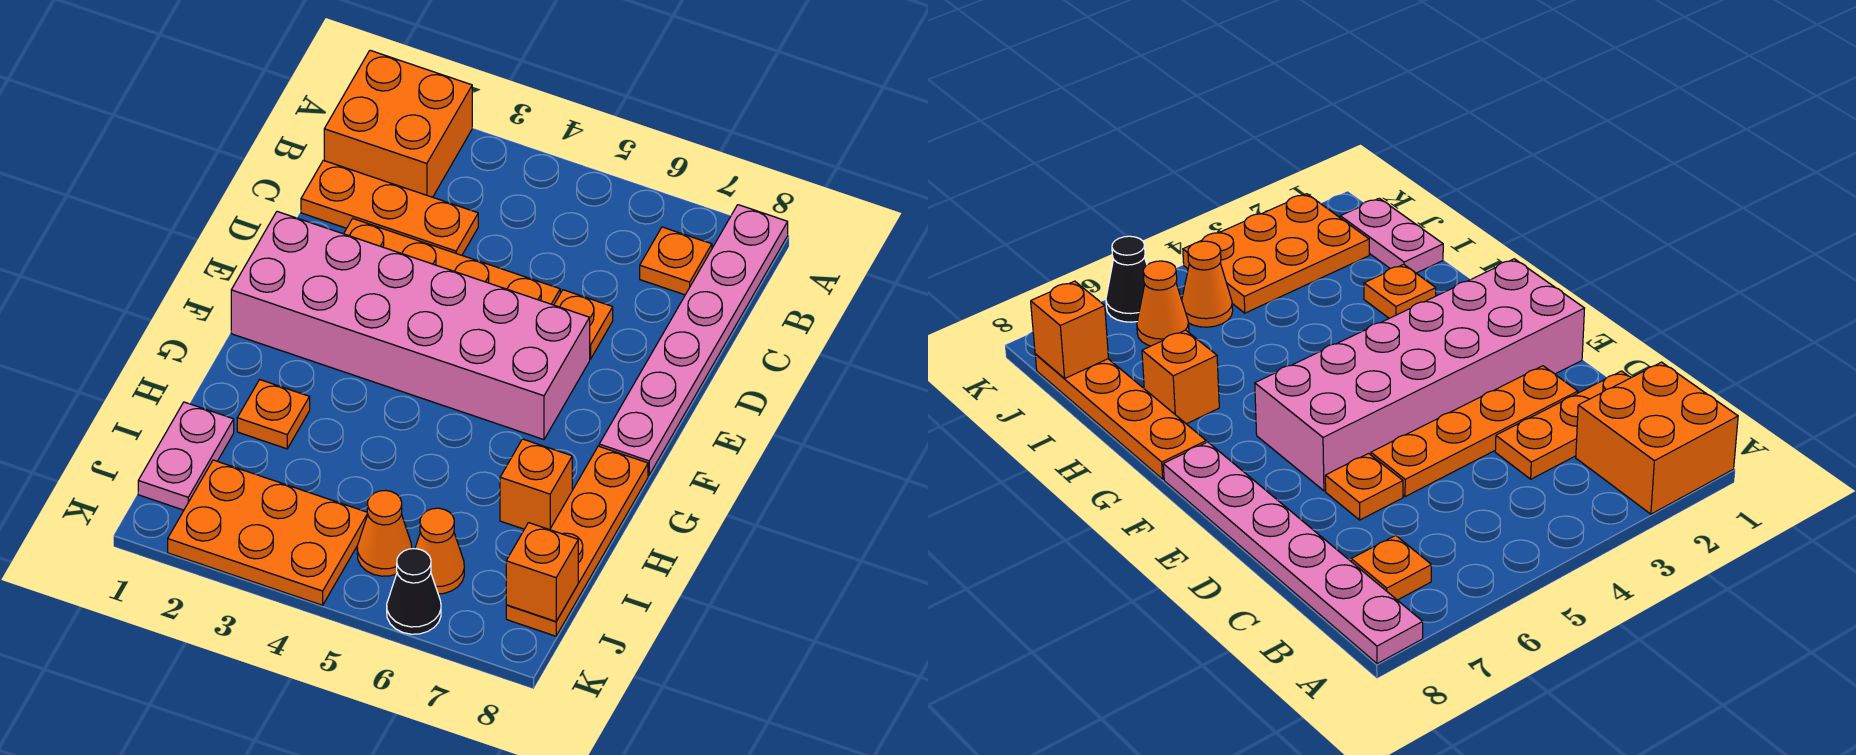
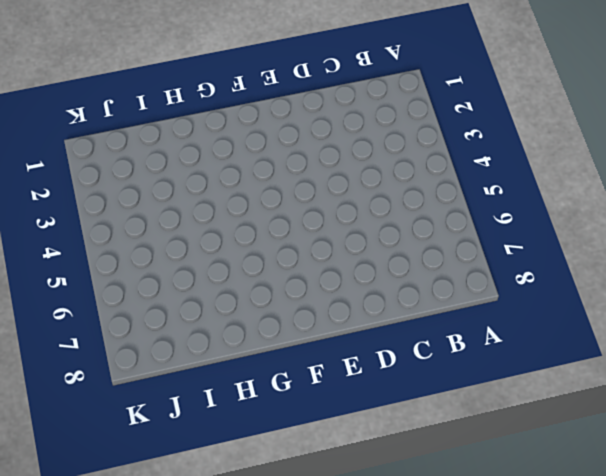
none -> orange brick A1:B2 level 1
none -> pink plate A8:F8 level 1
none -> orange plate B7 level 1

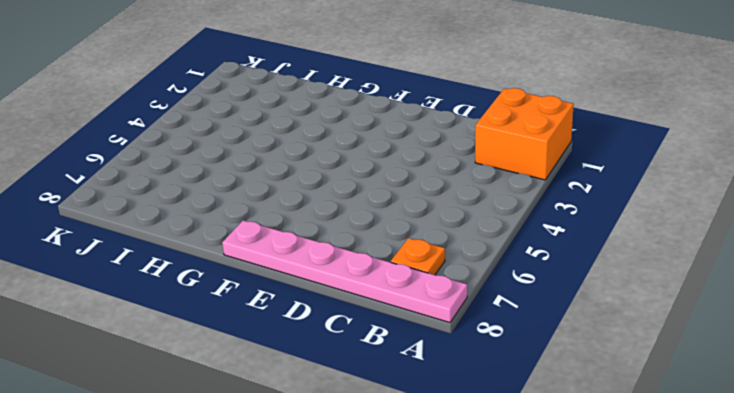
none -> orange plate C1:C3 level 1
none -> orange plate D2:D5 level 1
none -> orange plate D6 level 1

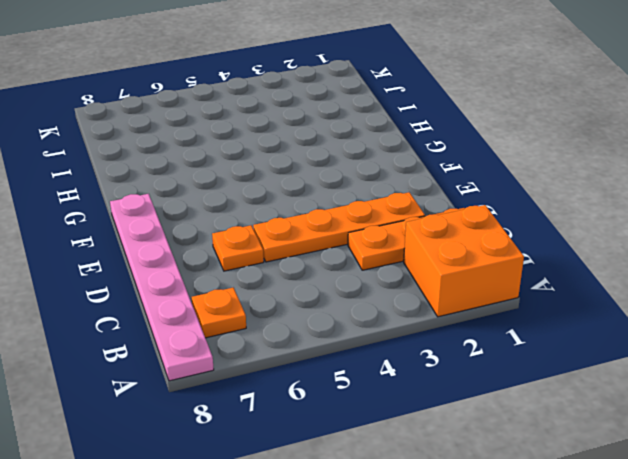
none -> pink brick E1:F6 level 1
none -> orange plate G8:J8 level 1
none -> orange plate H2 level 1

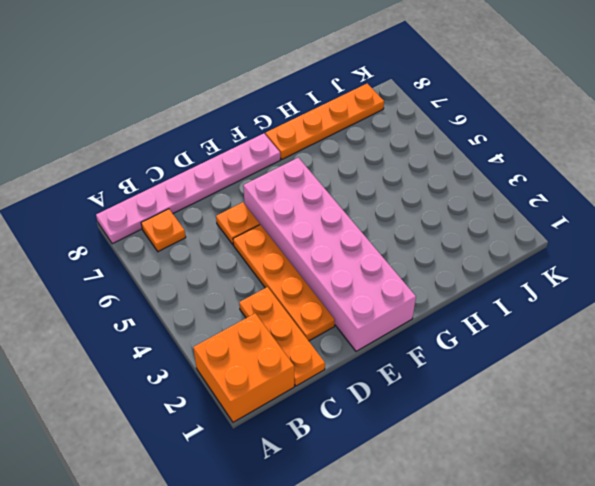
none -> orange plate H2 level 1
none -> orange brick H7 level 1
none -> pink plate I1:J1 level 1

